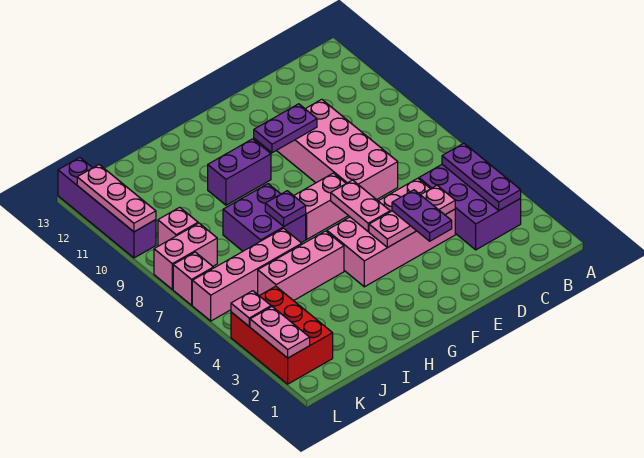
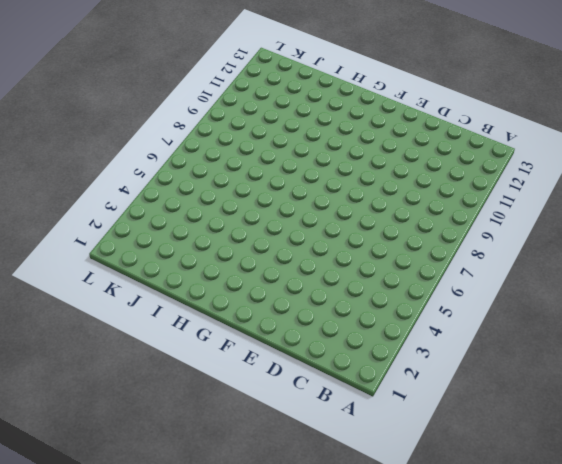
none -> purple brick B3:C5 level 1
none -> pink brick D4:G5 level 1
none -> pink brick D7:E10 level 1

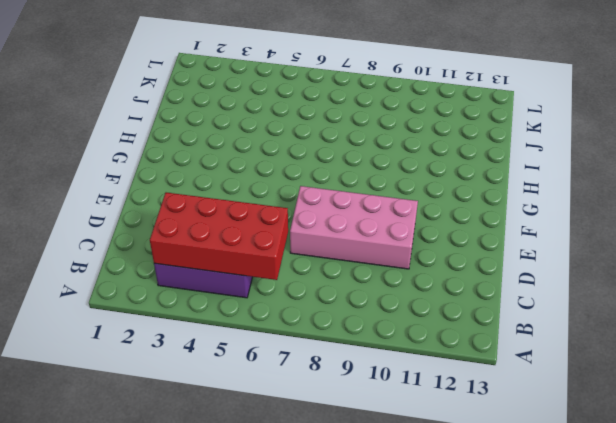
red brick B3:C6 level 2 -> purple plate B3:B5 level 2
none -> pink brick D4:G5 level 1
none -> pink brick F7:G7 level 1
none -> purple brick G10:H10 level 1

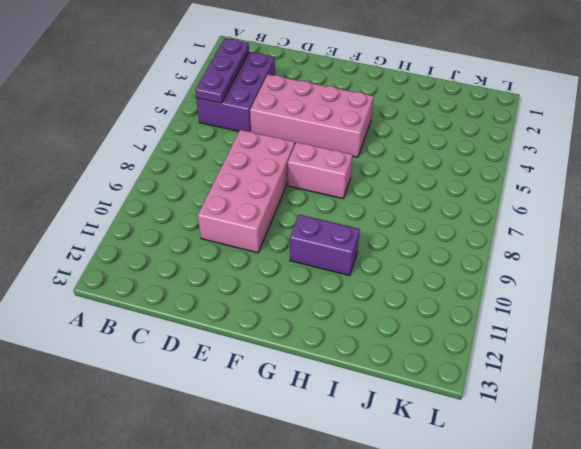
none -> pink brick H5:J5 level 1
none -> purple brick H7:I8 level 1
none -> pink brick I6:L6 level 1

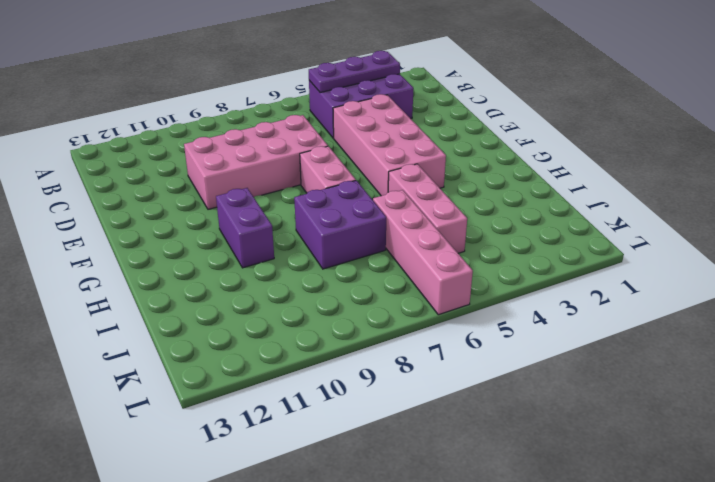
none -> red brick K2:L4 level 1
none -> pink brick K8:L8 level 1
none -> pink brick K9 level 1

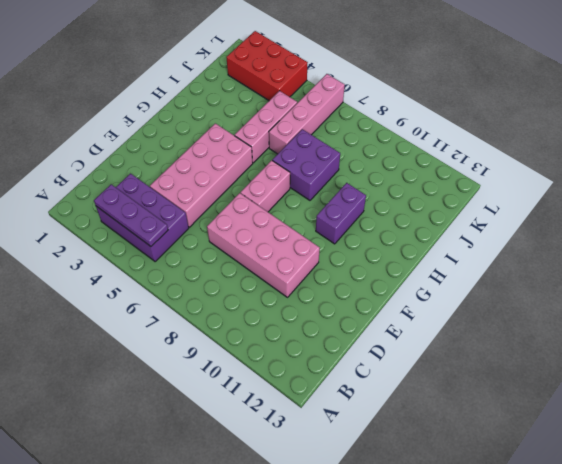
none -> pink brick K8:L8 level 1
none -> pink brick K9 level 1
none -> pink brick L7 level 1

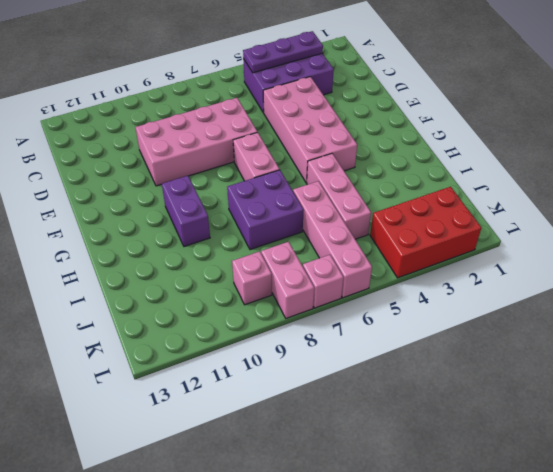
none -> purple brick L10:L13 level 1
none -> pink plate D4:F4 level 2
none -> purple plate E10:F10 level 2

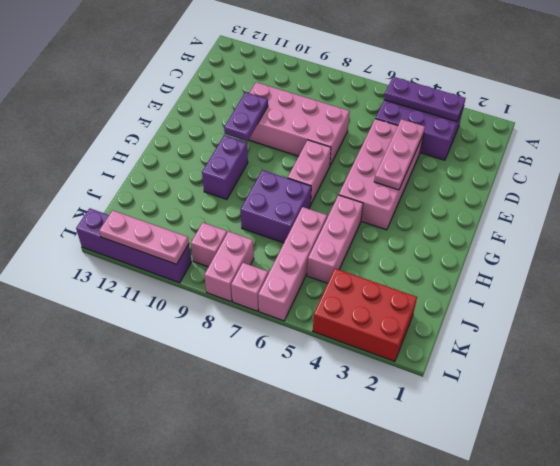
none -> pink plate F5:F6 level 2
none -> purple plate H7 level 2
none -> pink plate L2:L3 level 2

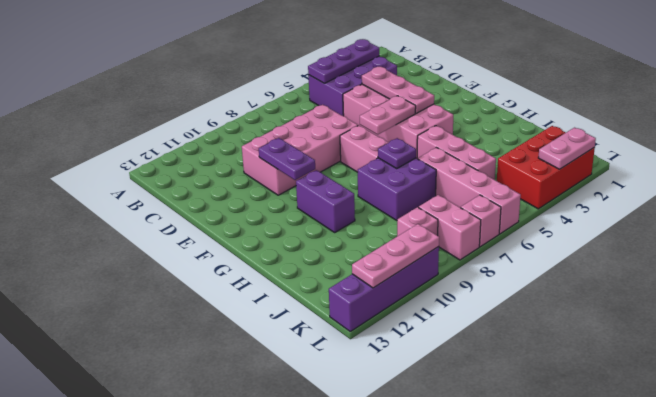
none -> pink plate L4 level 2
none -> purple plate E3:E4 level 3

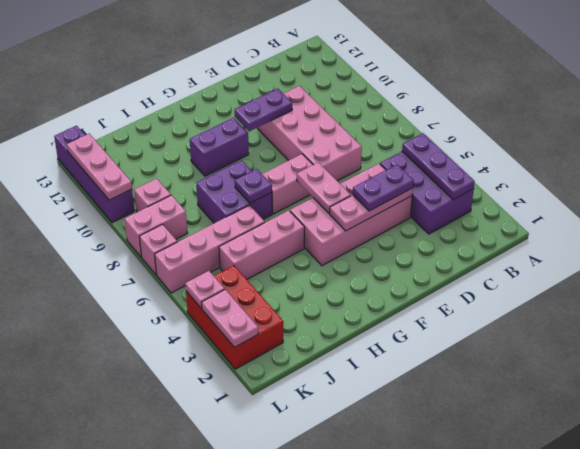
purple plate D4:E4 level 3 -> purple plate E3:E4 level 3

